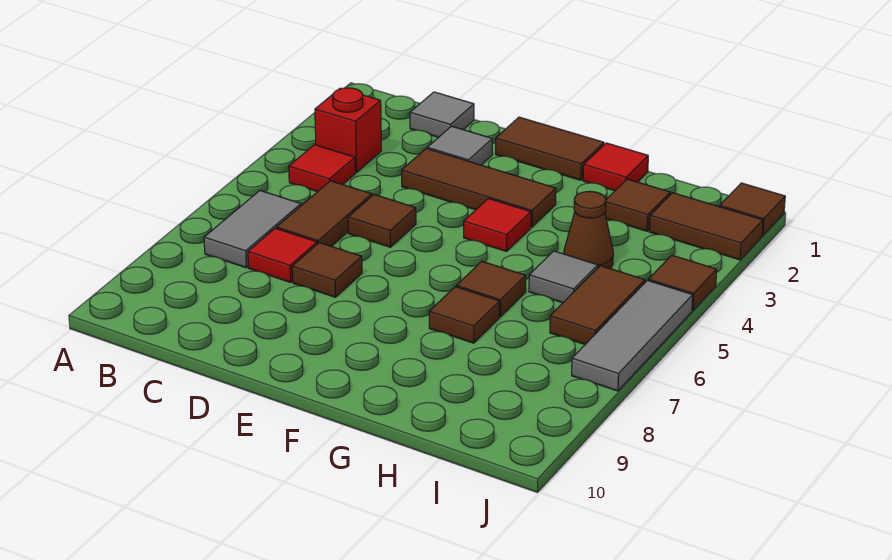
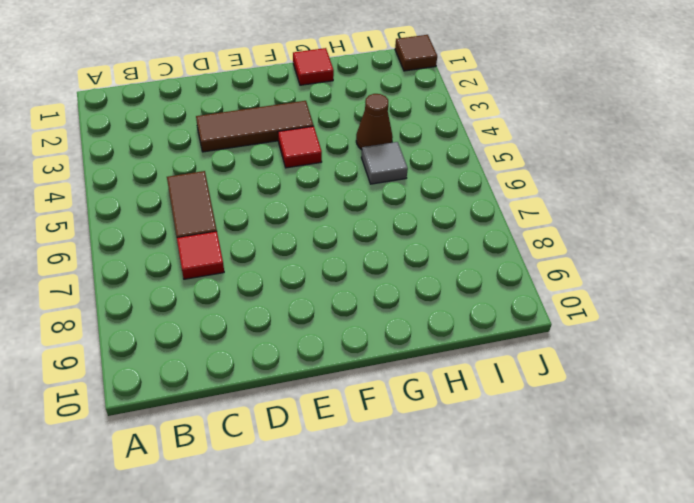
none -> red brick B3 level 1
none -> red tile B4 level 1
none -> grey tile B6:B7 level 1

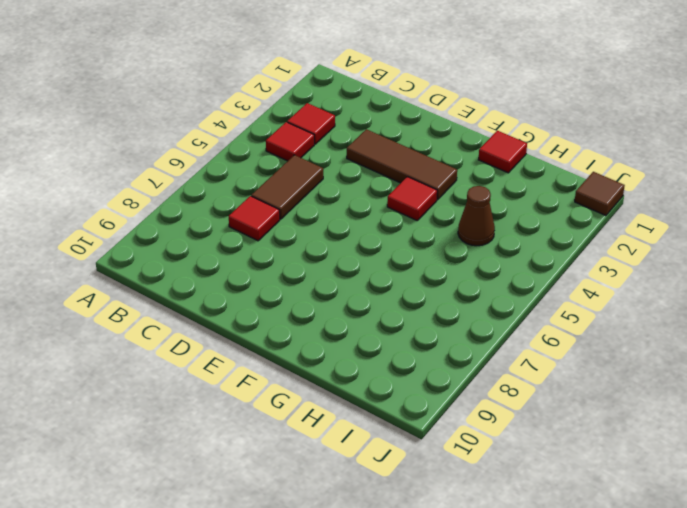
red tile B3 level 1 -> red brick B3 level 1
none -> grey tile B6:B7 level 1
none -> grey tile C1 level 1
none -> grey tile D2 level 1

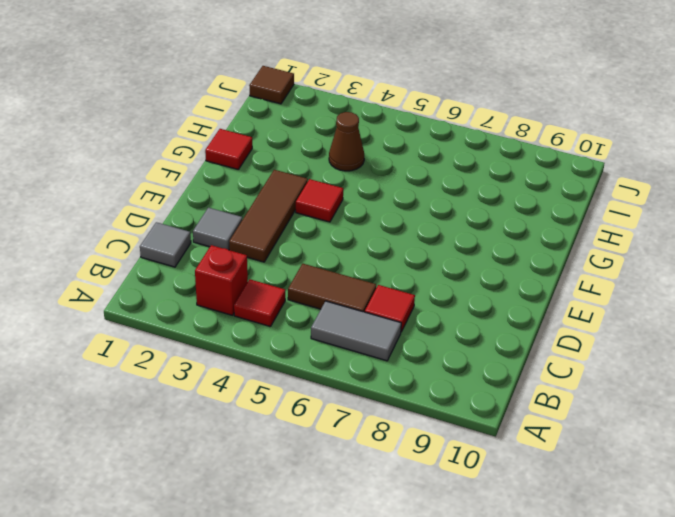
none -> brown tile D5 level 1
none -> brown tile D7 level 1
none -> brown tile E1:F1 level 1

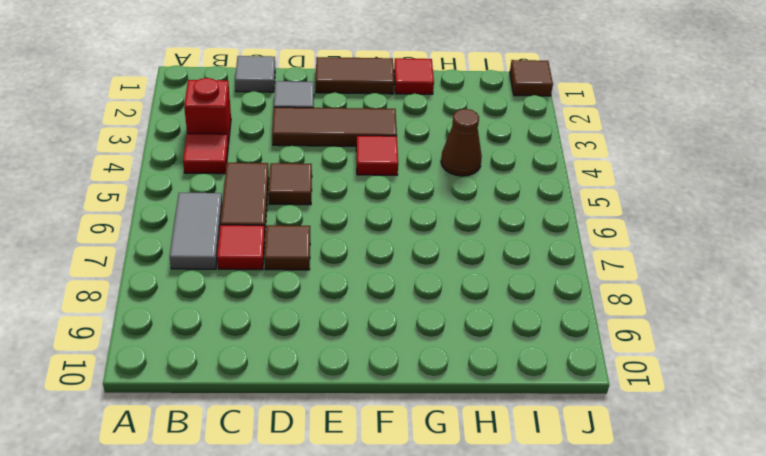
none -> brown tile G6 level 1
none -> brown tile G7 level 1
none -> brown tile H2 level 1

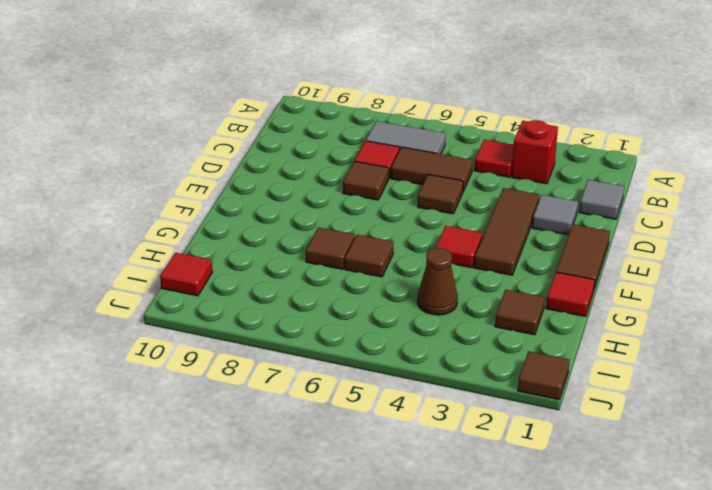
red tile I10 level 1 -> none
none -> grey tile H5 level 1
none -> brown tile I2:J2 level 1
none -> brown tile I5:I6 level 1

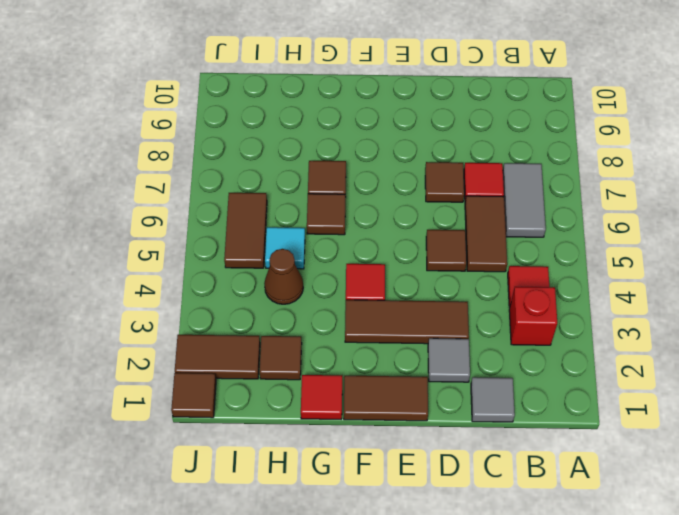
cyan tile H5 level 1 -> grey tile H5 level 1
none -> brown tile J4 level 1
none -> grey tile J5:J7 level 1

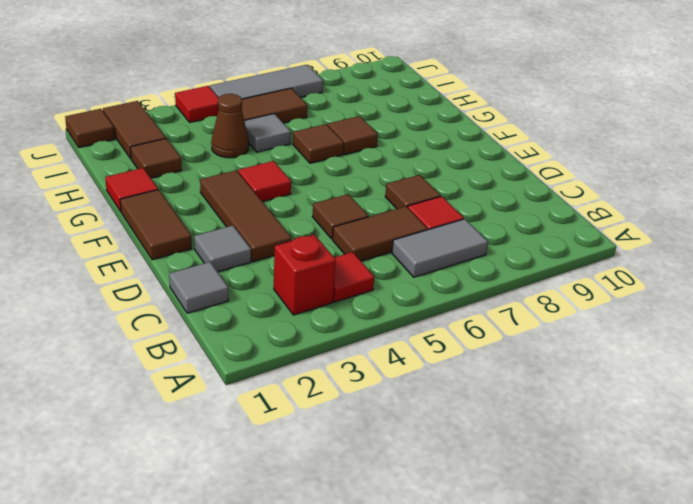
red tile J4 level 1 -> brown tile J4 level 1

